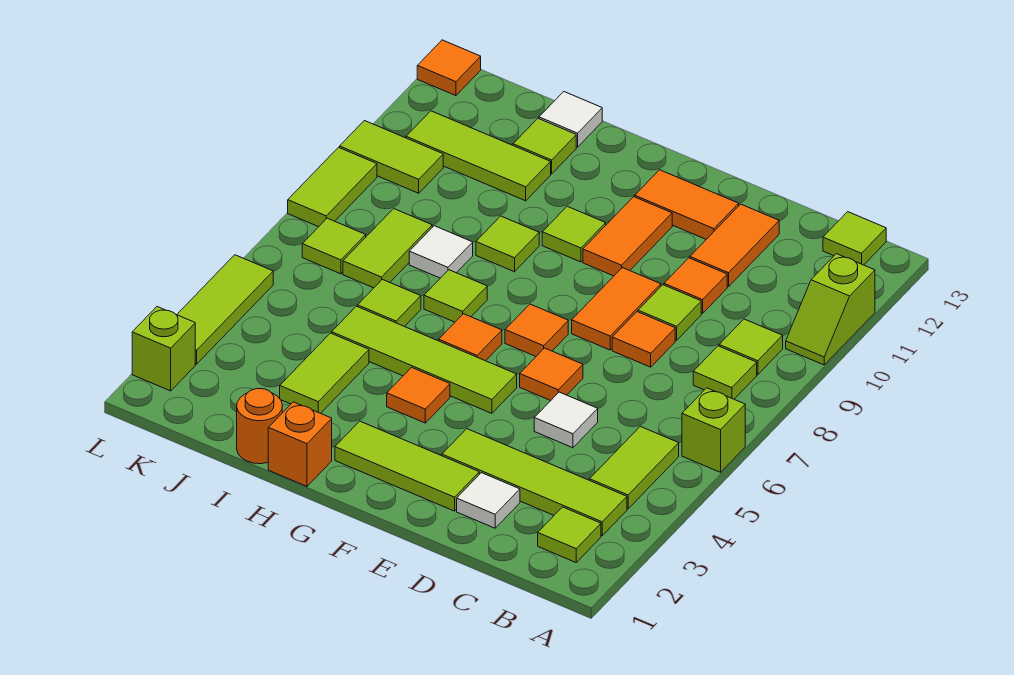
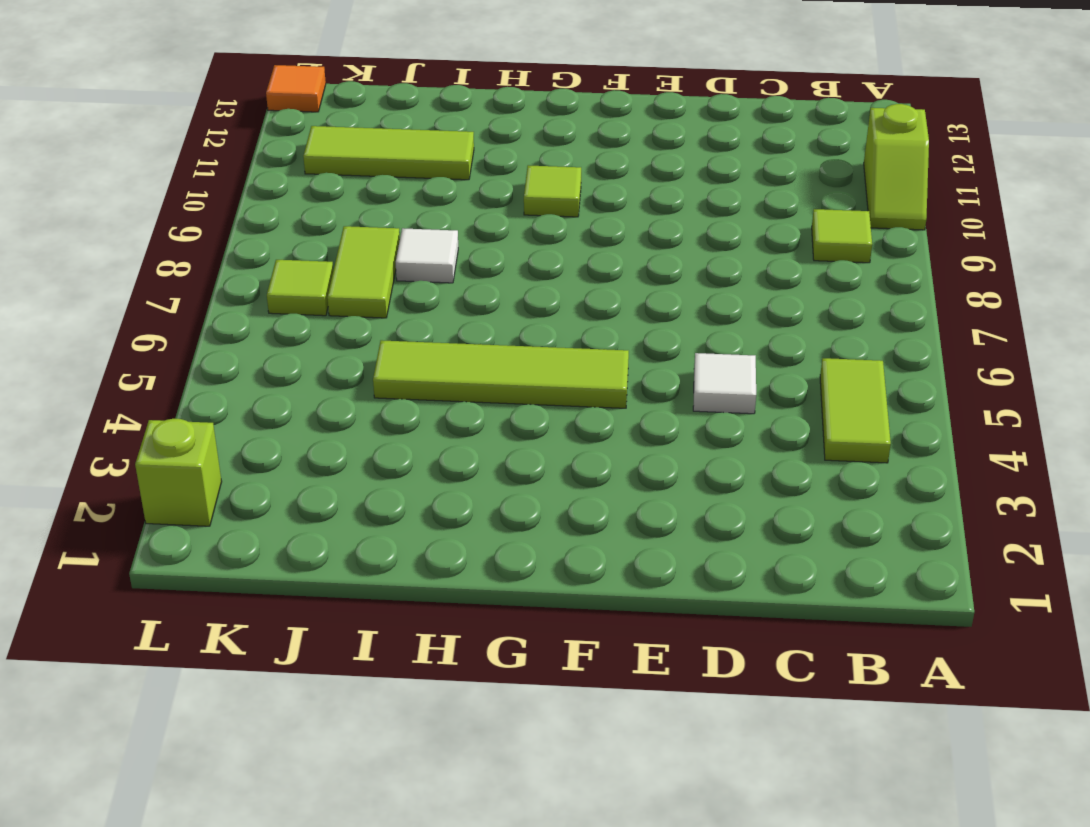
none -> lime brick A6 level 1
none -> lime tile B2 level 1
none -> lime tile B3:E3 level 1
none -> lime tile B8 level 1

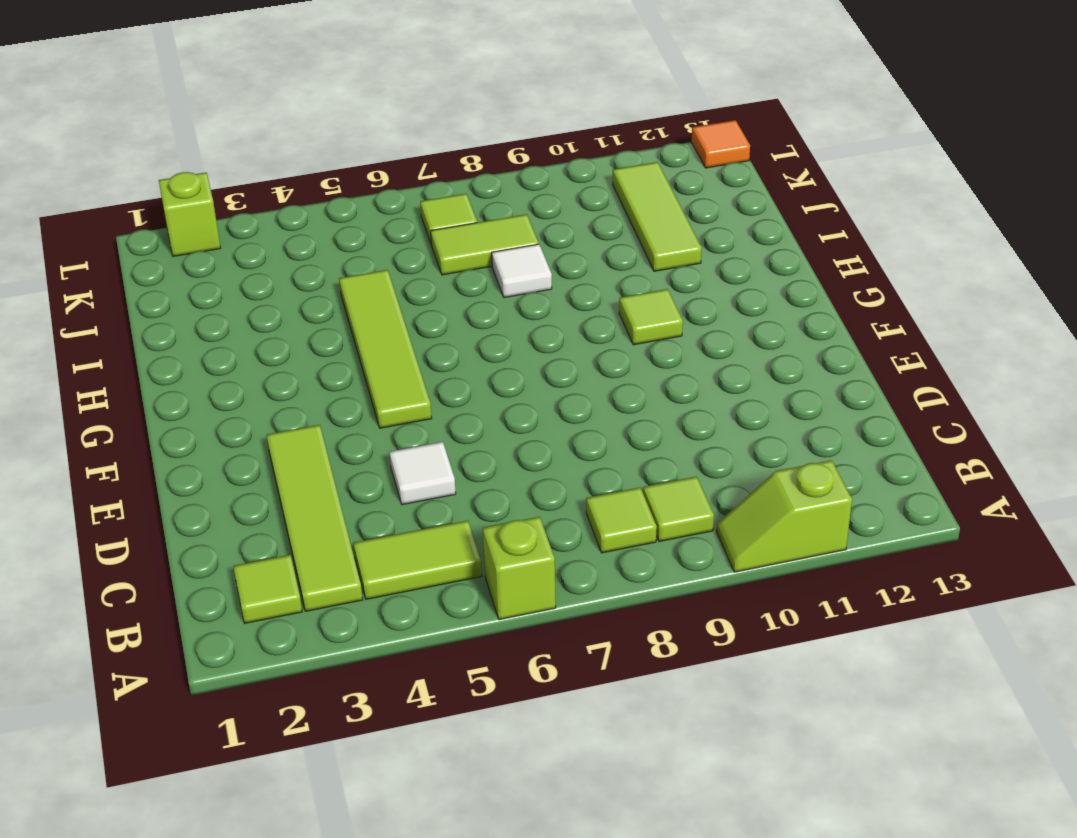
none -> lime tile B13 level 1
none -> white tile D2 level 1
none -> orange tile D8 level 1
none -> lime tile D9 level 1

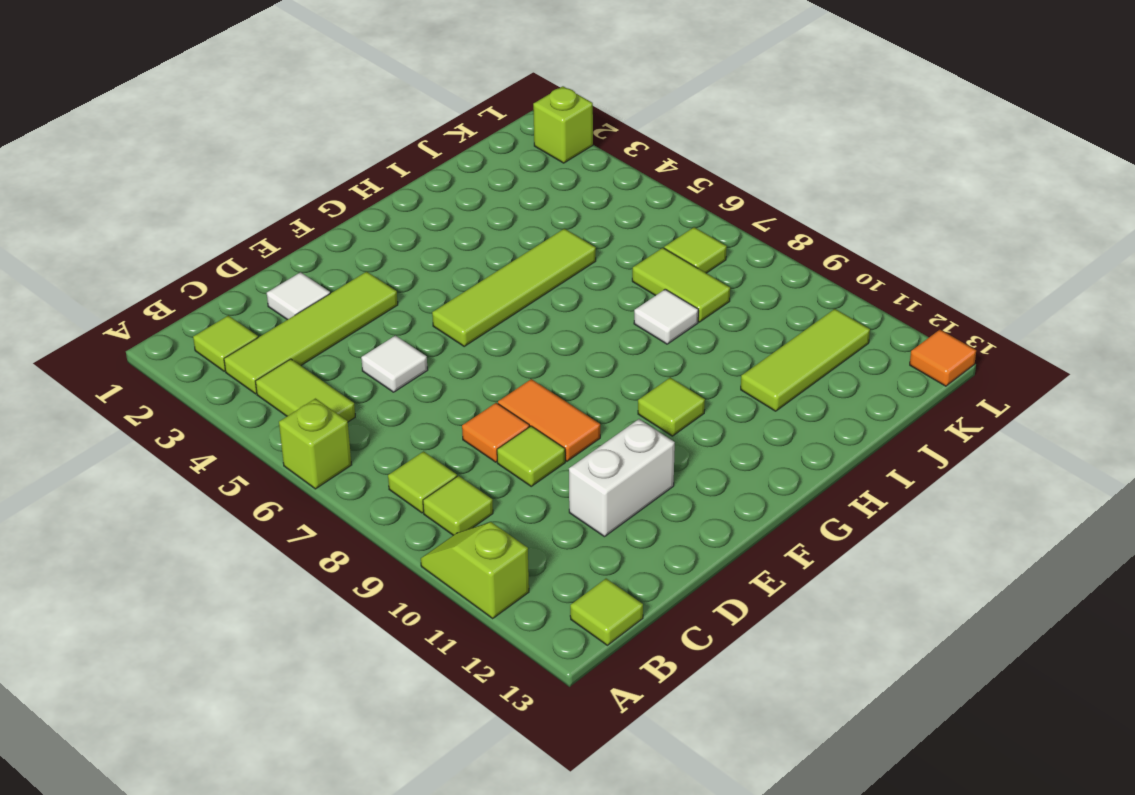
white brick D11:E11 level 1 -> orange tile D11:D12 level 1
none -> orange tile D10 level 1
none -> lime tile E2:G2 level 1
none -> orange tile E6 level 1
none -> orange tile E12:F12 level 1

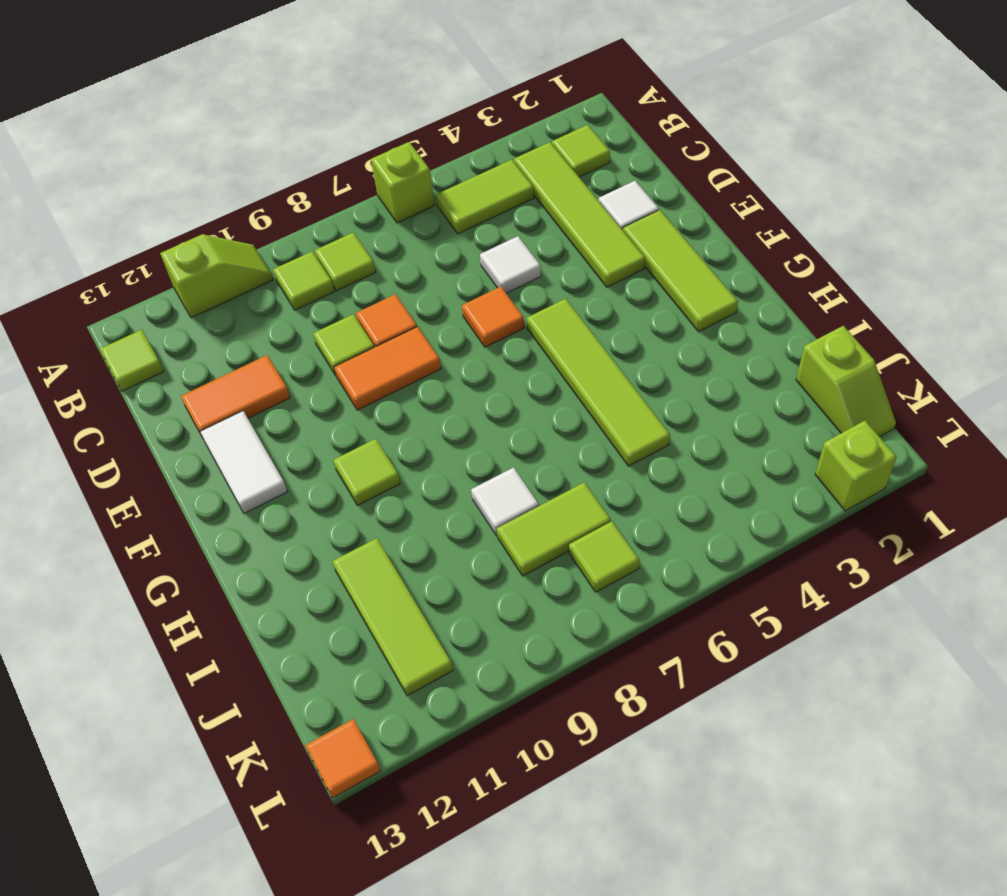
white tile E12:F12 level 1 -> orange tile E12:F12 level 1
lime slope J1:K1 level 1 top J -> none
none -> orange tile D10 level 1
none -> orange tile F7 level 1
none -> orange tile F10:F11 level 1
none -> orange tile G4 level 1

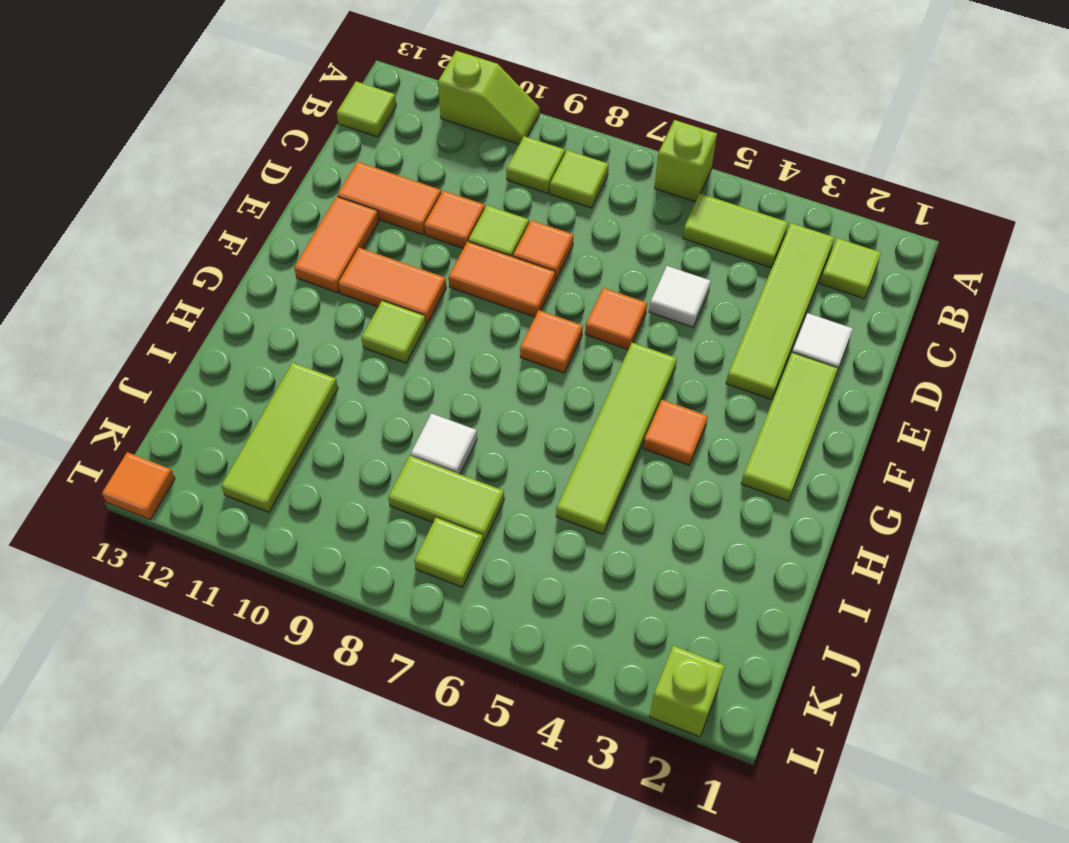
none -> orange tile G6 level 1
none -> orange brick H1 level 1
none -> lime tile H7 level 1
none -> lime tile H9 level 1

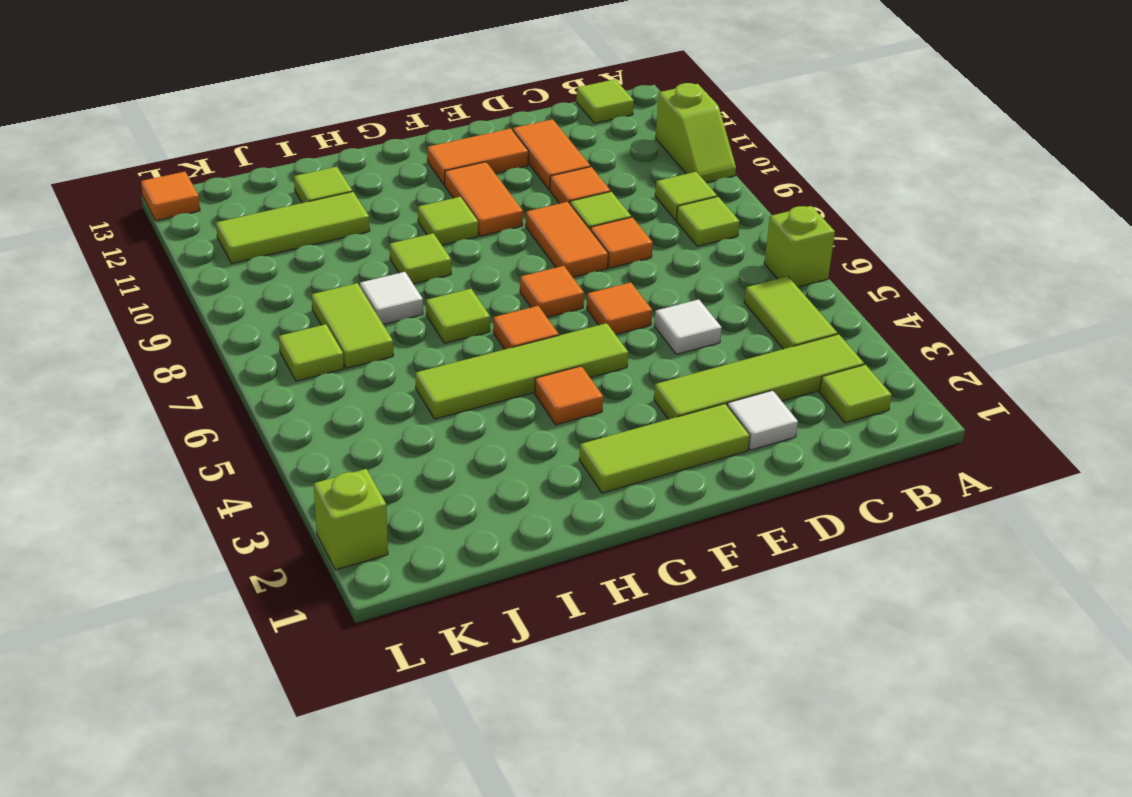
none -> orange brick H1 level 1
none -> orange round brick I1 level 1
none -> lime tile I3:I4 level 1
none -> lime tile I6 level 1

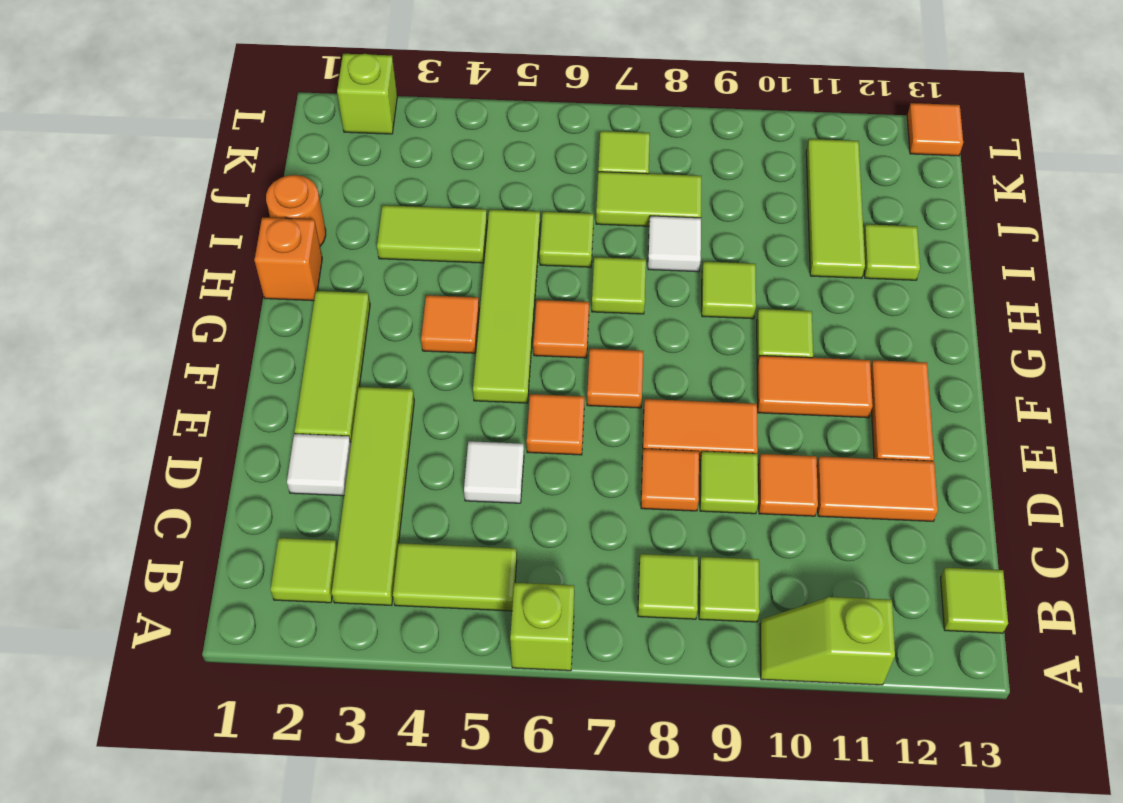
none -> white tile I13 level 1
none -> lime tile K10:L10 level 1
none -> lime tile L3:L5 level 1
none -> lime tile L8:L9 level 1

